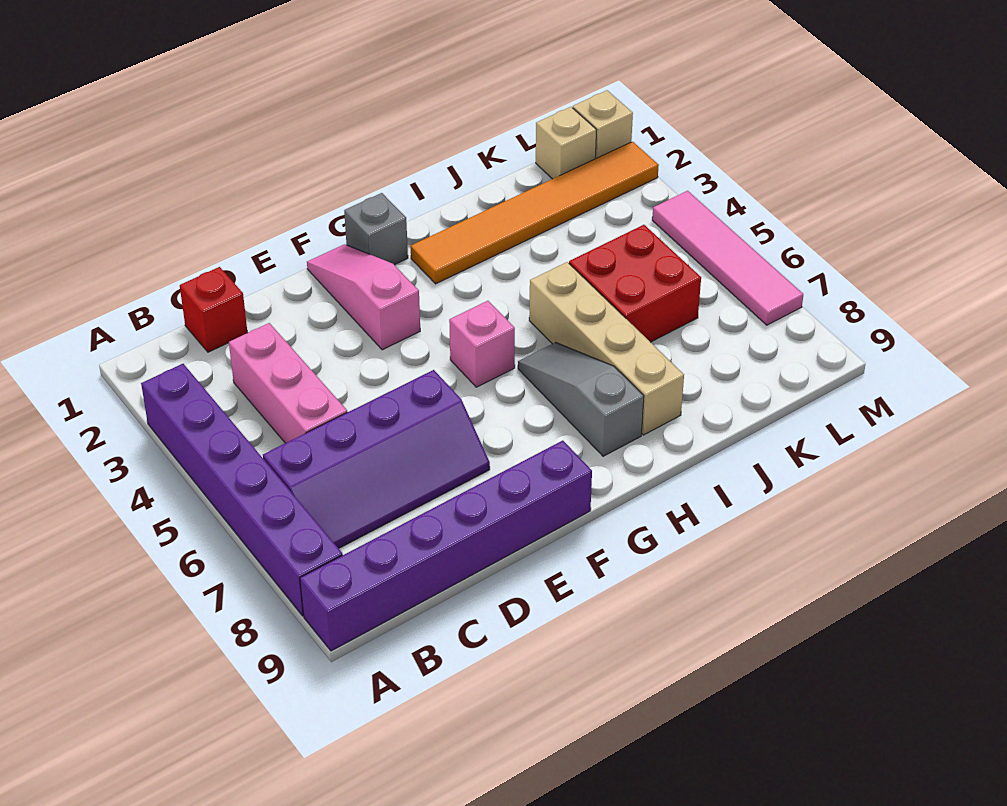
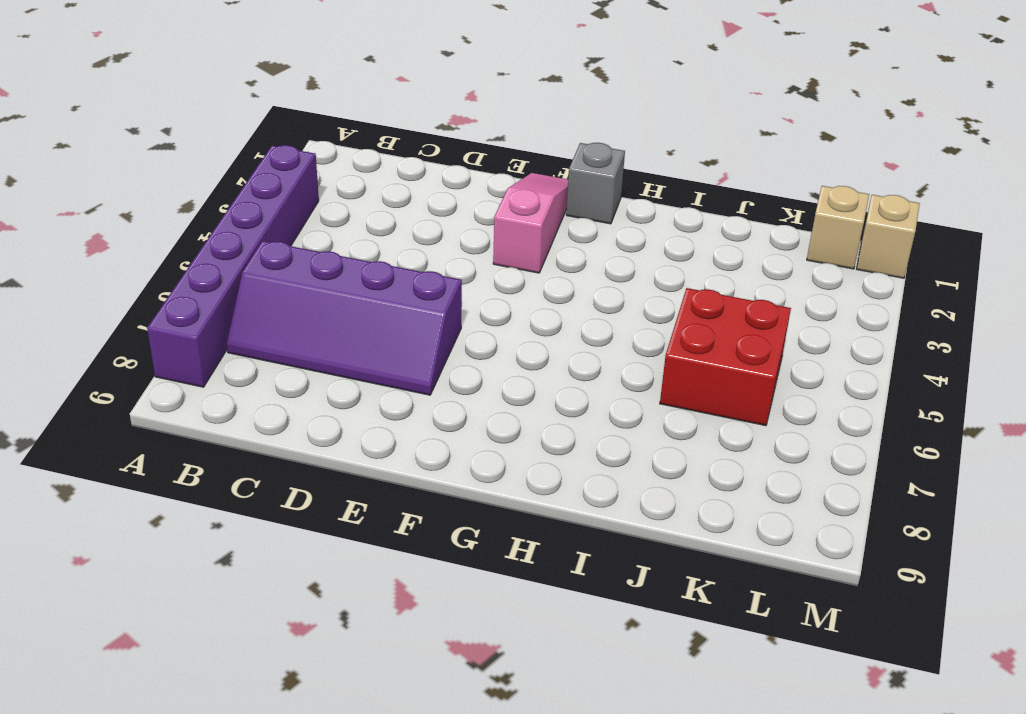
none -> purple brick A9:F9 level 1
none -> red brick C1 level 1
none -> pink brick C3:C5 level 1

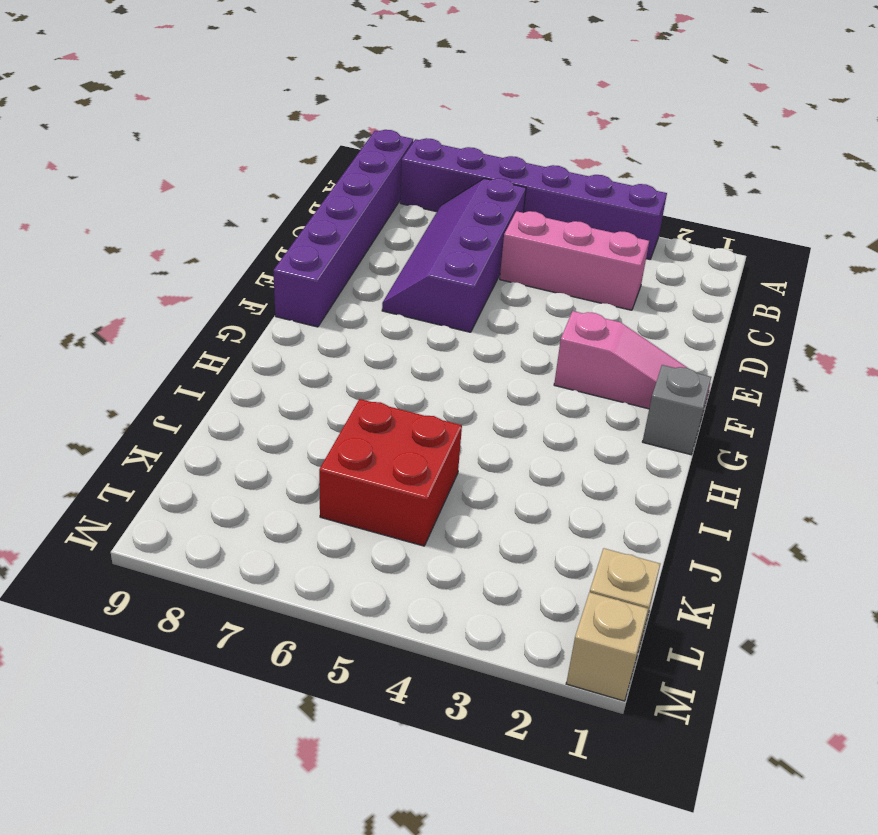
none -> red brick C1 level 1
none -> pink brick G5 level 1
none -> orange tile H2:M2 level 1

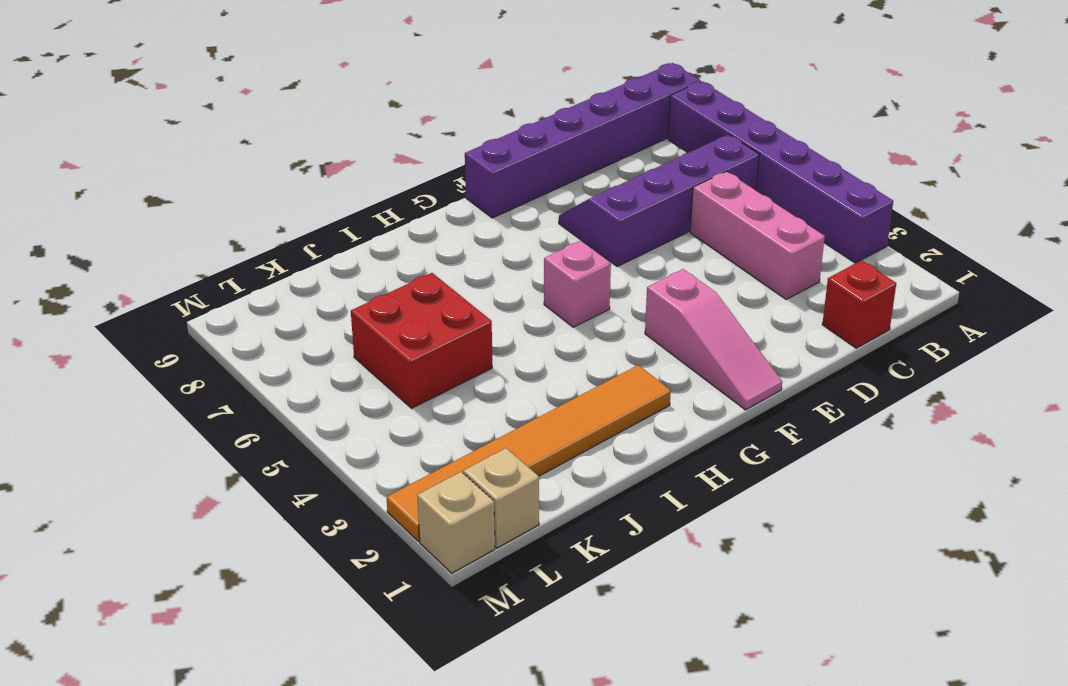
none -> grey brick G1 level 1
none -> grey slope H6:H8 level 1 top 8
none -> tan brick I5:I8 level 1

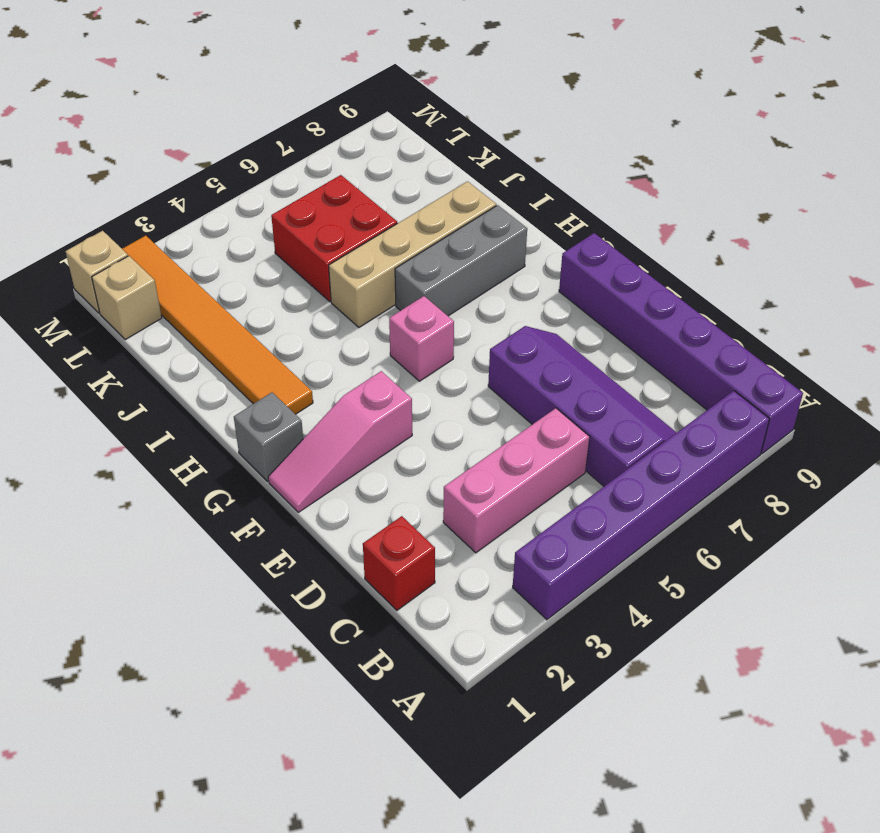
grey brick H6:H8 level 1 -> grey slope H6:H8 level 1 top 8
none -> pink tile M4:M7 level 1

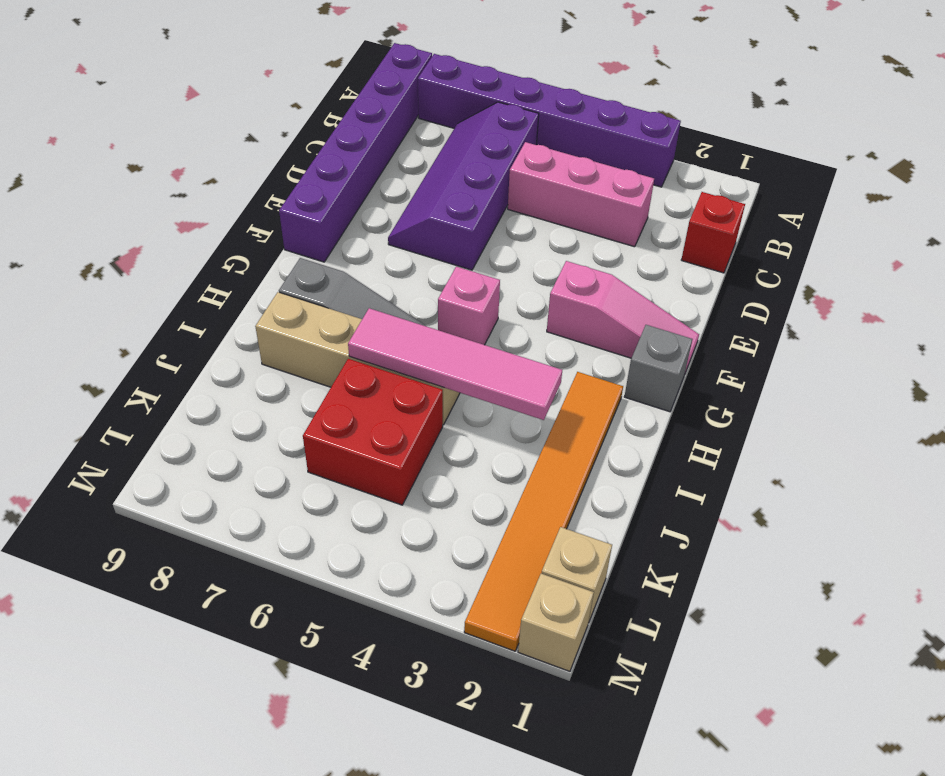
pink tile I3:I6 level 2 -> pink tile M4:M7 level 1

